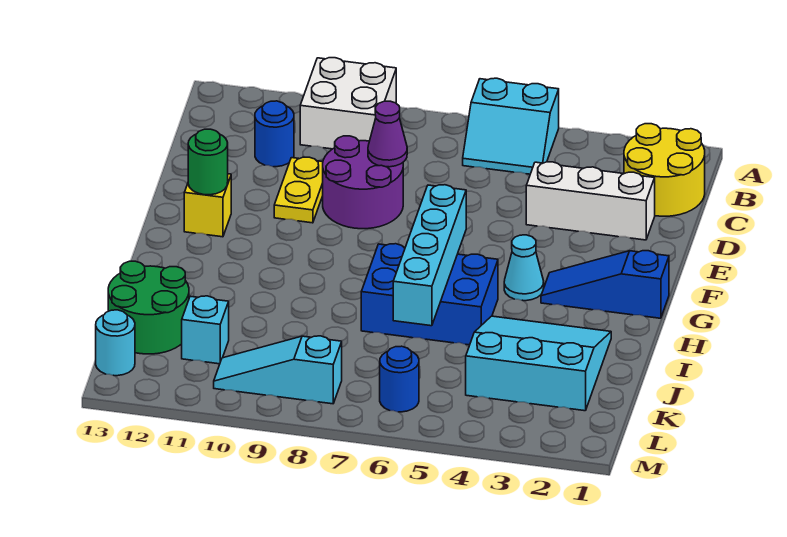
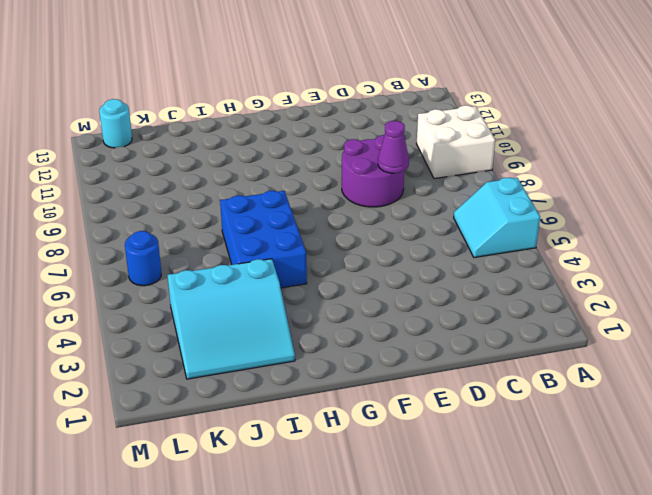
cyan slope I2:K4 level 1 top 4 -> cyan slope I2:K4 level 1 top K
none -> yellow round brick B1:C2 level 1
none -> blue round brick C11 level 1
none -> white brick D2:D4 level 1

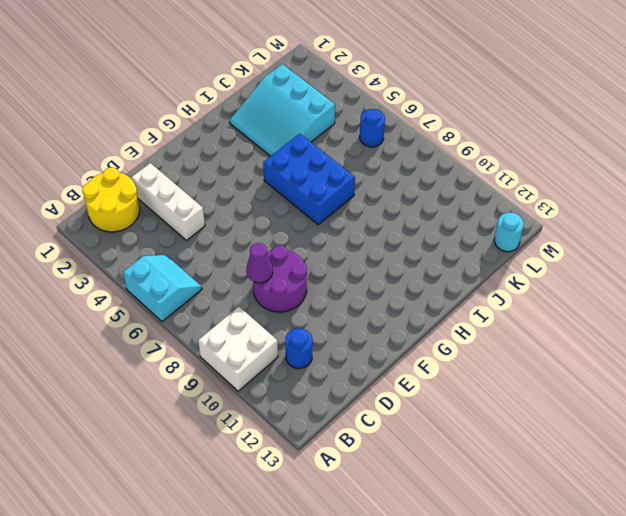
none -> yellow plate D10:E10 level 1
none -> yellow brick F12 level 1
none -> blue slope G1:G3 level 1 top 1

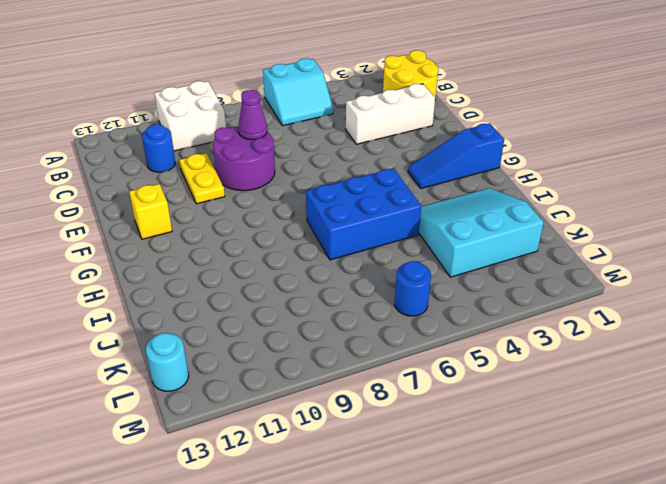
none -> cyan cone G4 level 1
none -> green round brick J12:K13 level 1
none -> cyan brick K11 level 1

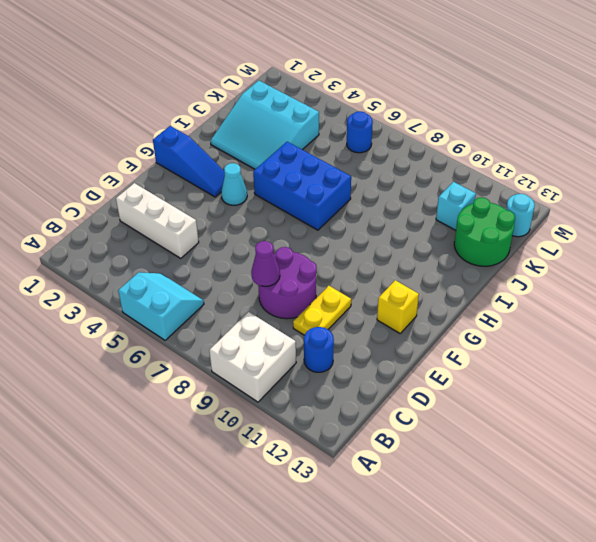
none -> yellow round brick B1:C2 level 1
none -> cyan slope L8:L10 level 1 top 8
none -> green round brick F12 level 2

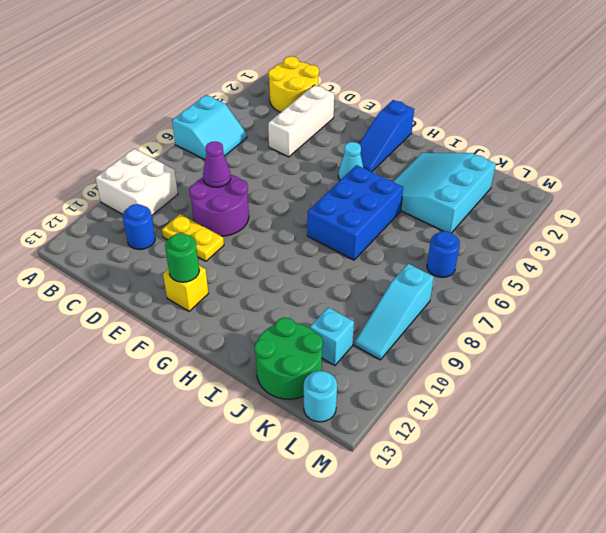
none -> cyan brick G6:J6 level 2

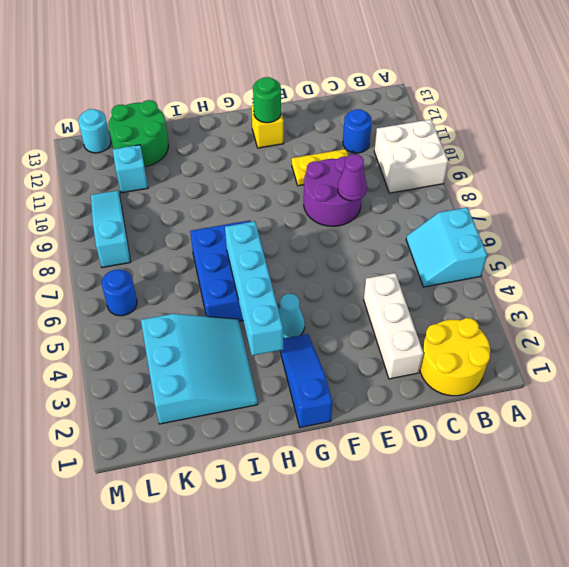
cyan brick H3:H6 level 2 -> cyan brick G6:J6 level 2

